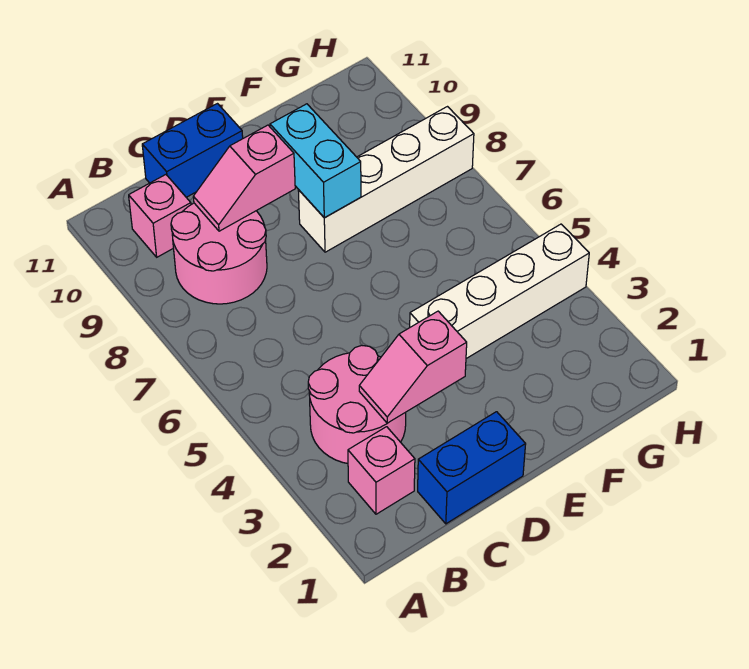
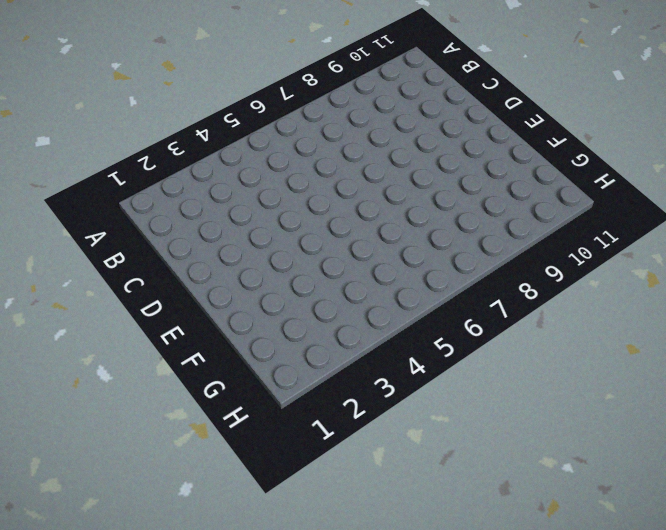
none -> pink brick B2 level 1
none -> pink round brick B3:C4 level 1

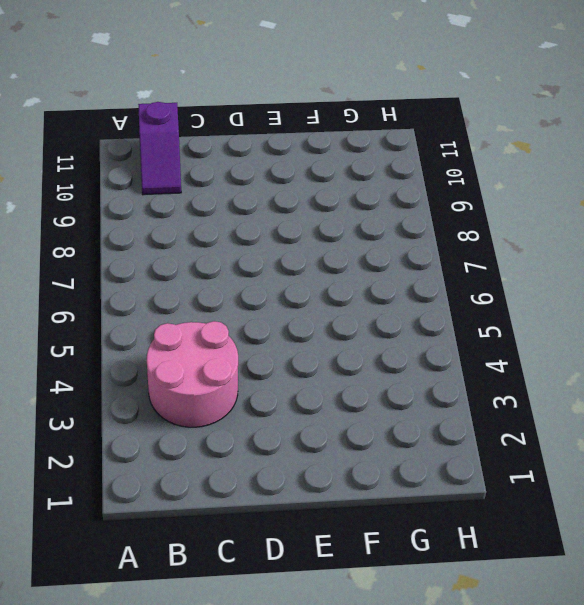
purple slope B10:B11 level 1 top 11 -> pink brick B10 level 1
none -> pink brick B2 level 1
none -> pink round brick B8:C9 level 1

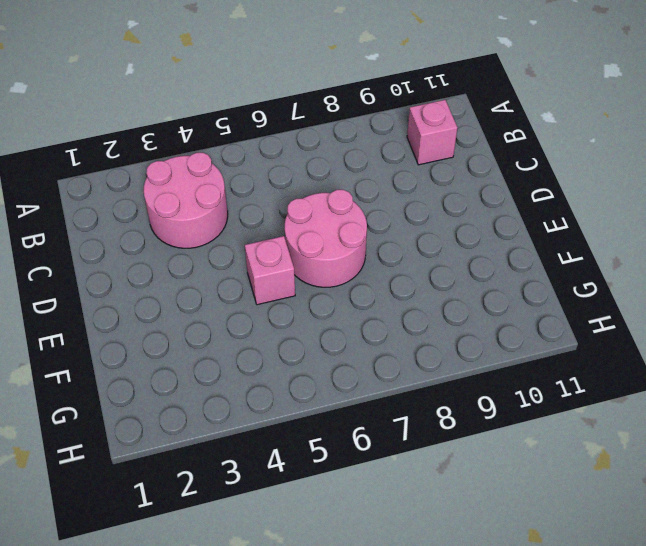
pink round brick D6:E7 level 1 -> pink round brick B8:C9 level 1
pink brick E5 level 1 -> pink brick B2 level 1
none -> blue brick C1:D1 level 1
none -> blue brick C11:D11 level 1

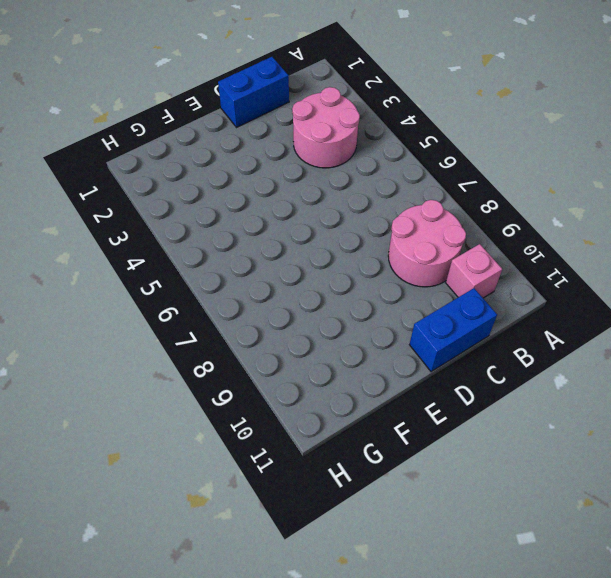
none -> pink brick B2 level 1
none -> white brick E4:H4 level 1

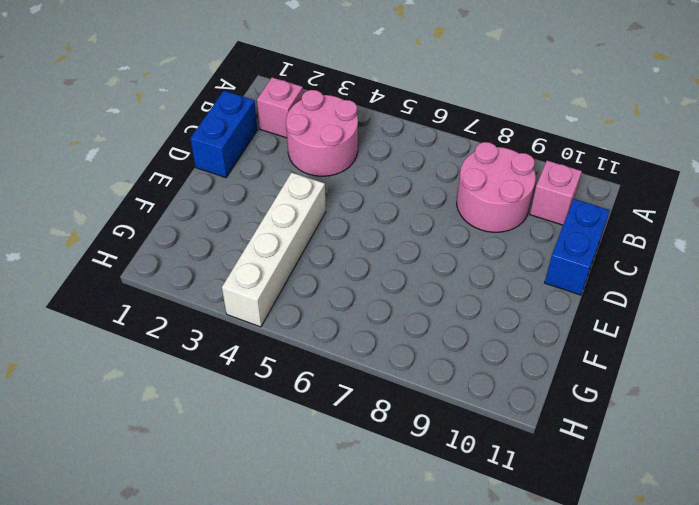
none -> white brick E8:H8 level 1
none -> pink slope C3:D3 level 2 top D

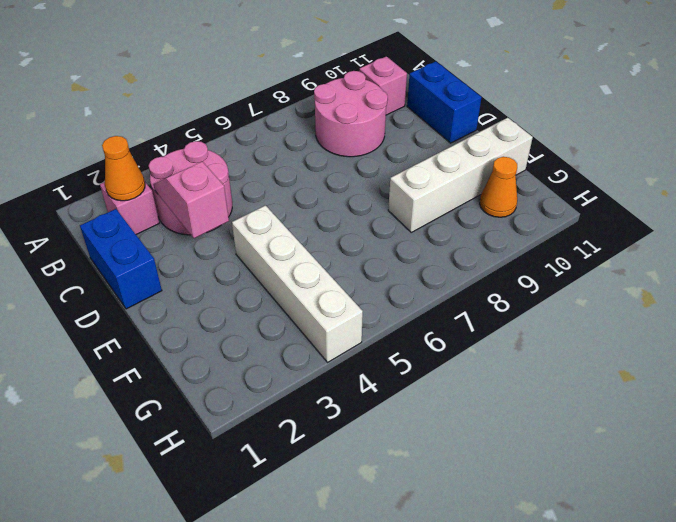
orange cone B2 level 2 -> none
white brick F8:F11 level 1 -> white brick E8:H8 level 1
orange cone G10 level 1 -> none
none -> pink slope C9:D9 level 2 top D
none -> cyan brick E8:E9 level 2

